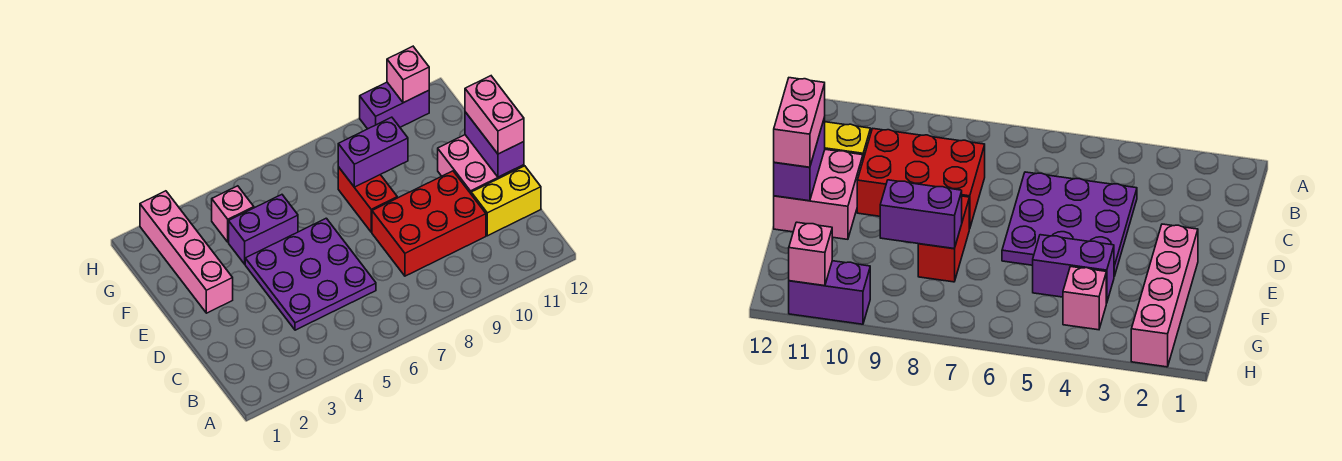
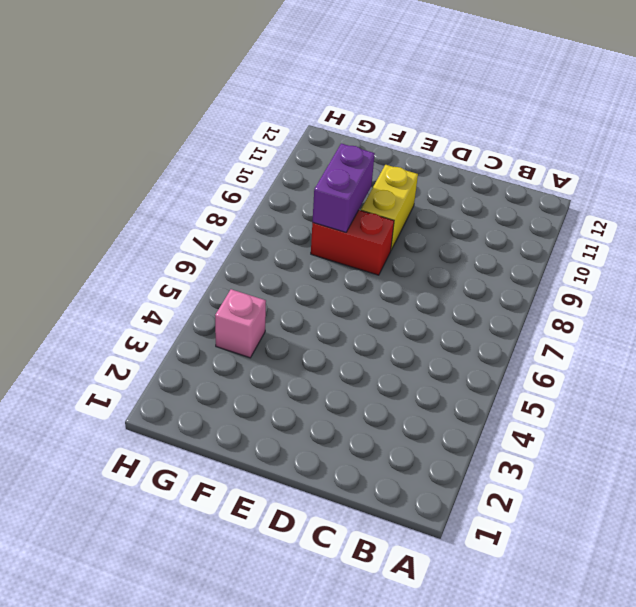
yellow brick E9:E10 level 1 -> yellow brick C11:C12 level 1
none -> purple plate C4:E6 level 1
none -> red brick C8:D10 level 1
none -> pink brick D11:E12 level 1

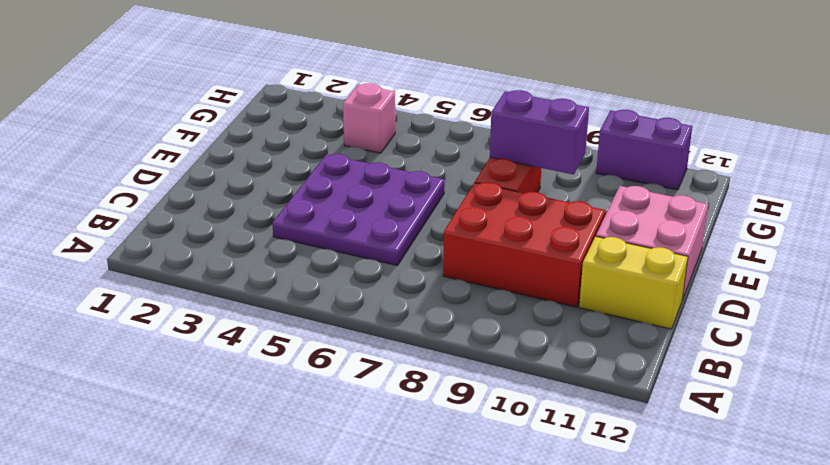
none -> pink brick E2:H2 level 1
none -> purple brick F4:F5 level 1
none -> purple brick D12:E12 level 2

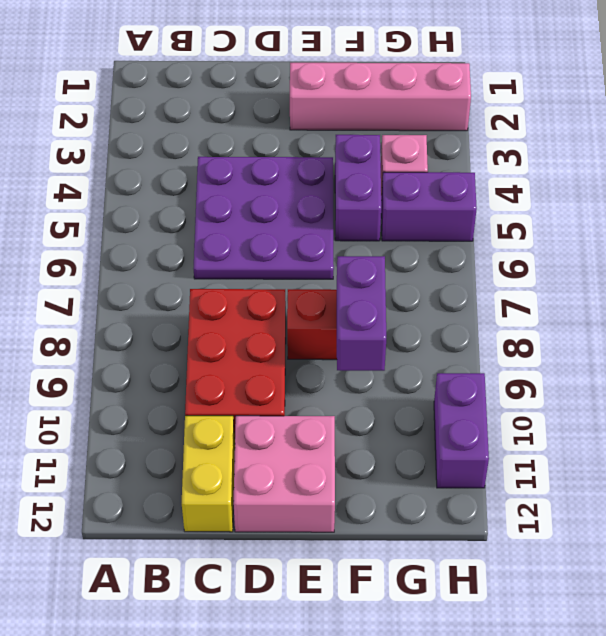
purple brick G5:H5 level 1 -> purple brick D12:E12 level 2
none -> pink brick H11 level 2
none -> pink brick D12:E12 level 3

